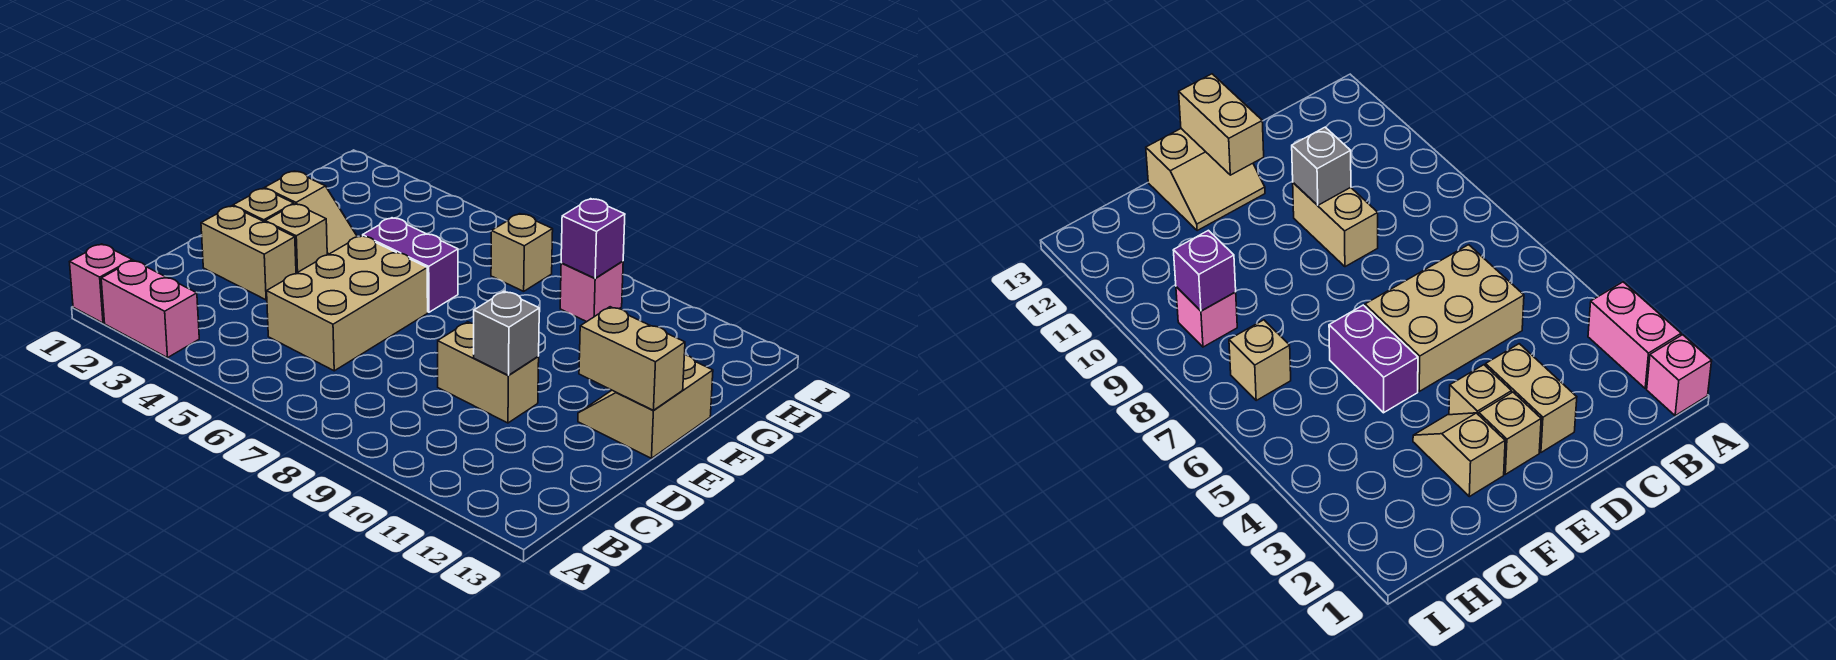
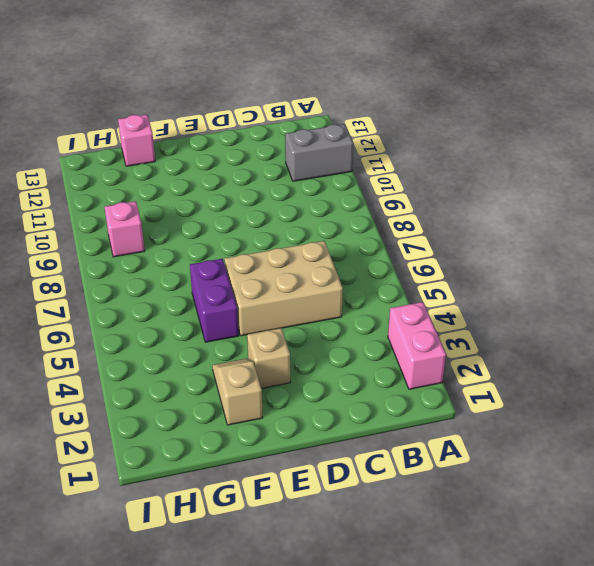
grey brick A11:B11 level 1 -> none
pink brick G13 level 1 -> pink brick A1 level 1
none -> tan brick D2:D3 level 1
none -> tan brick D9:D10 level 1
none -> tan brick E2 level 1

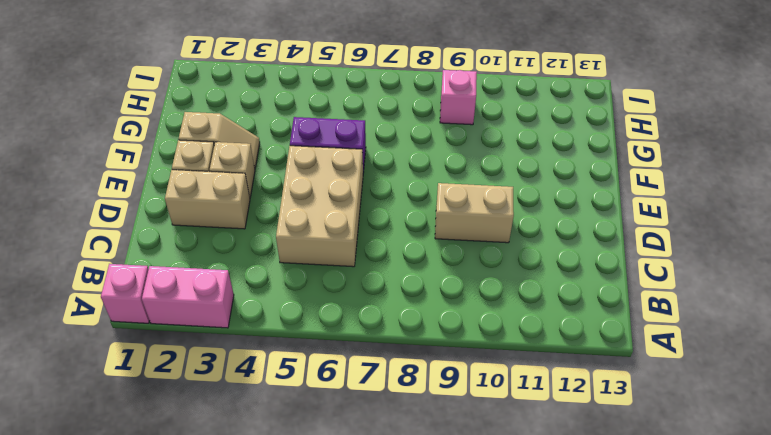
none -> tan slope E12:F13 level 1 top 13
none -> tan brick H7 level 1
none -> grey brick D10 level 2

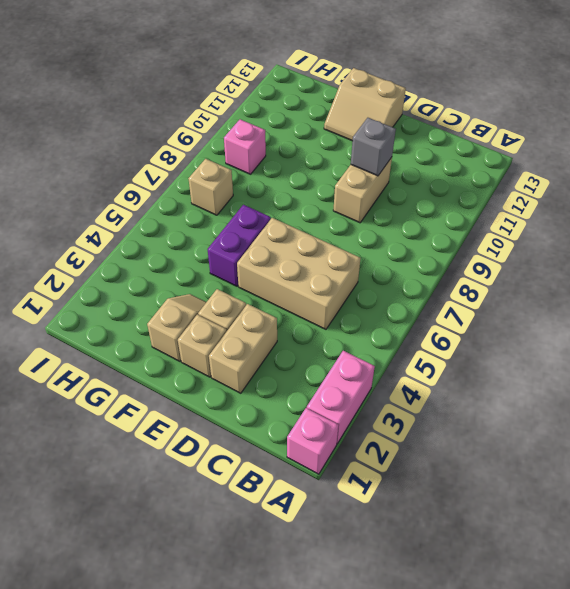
none -> tan brick E12:E13 level 2
none -> purple brick H9 level 2

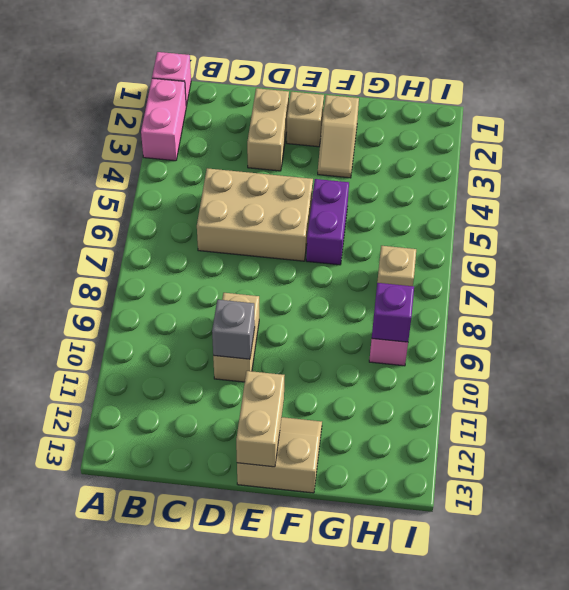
none -> tan brick E3 level 1

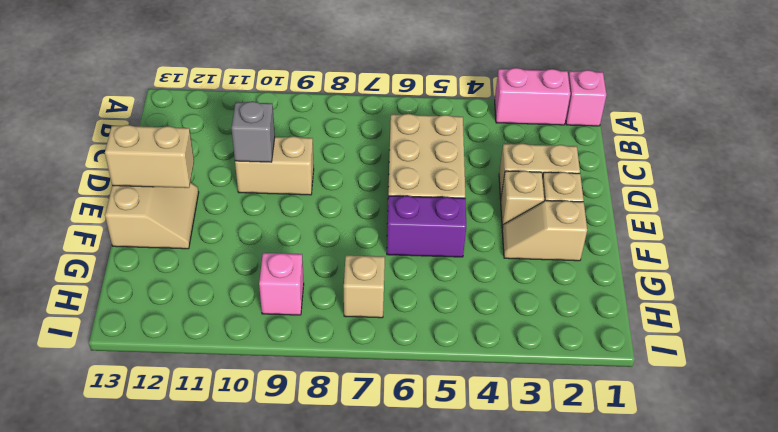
none -> purple brick H9 level 2

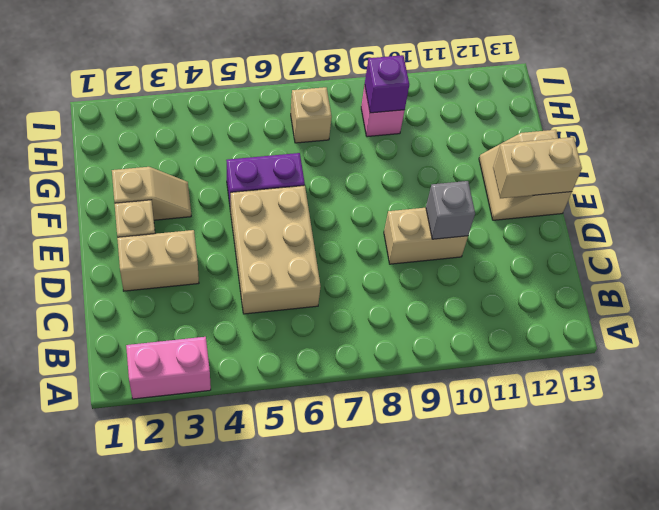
none -> pink brick A1 level 1
none -> tan brick E3 level 1

